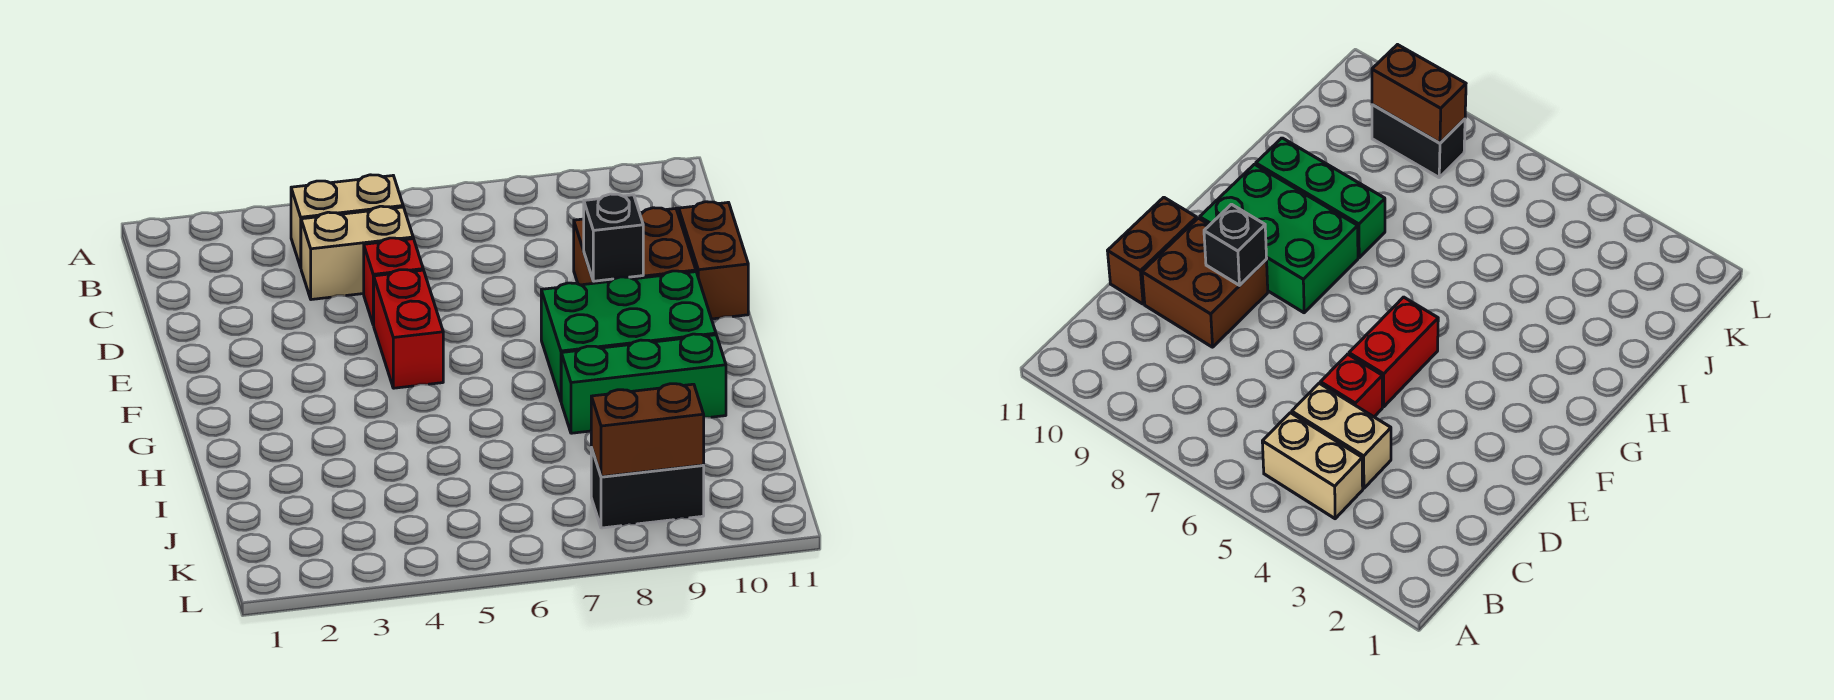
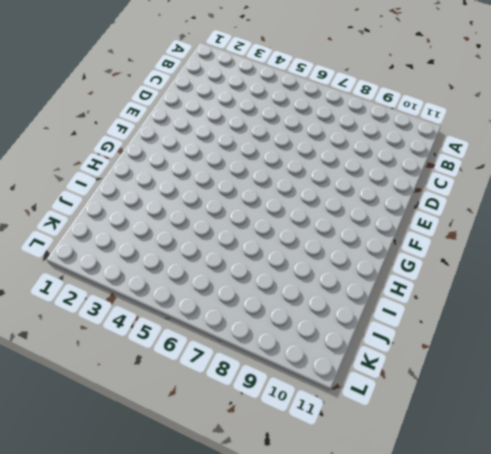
none -> tan brick B4:B5 level 1
none -> tan brick C4:C5 level 1

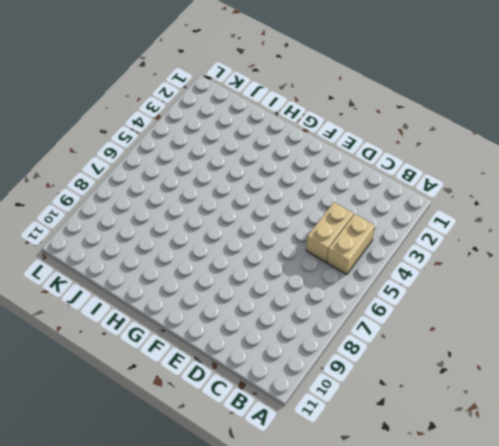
none -> red brick D5 level 1
none -> brown brick D9:E10 level 1

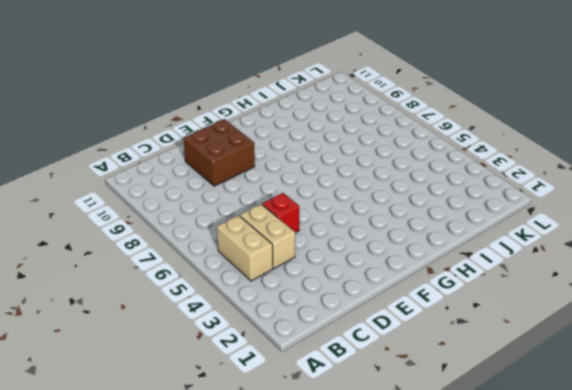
none -> brown brick D11:E11 level 1
none -> red brick E5:F5 level 1

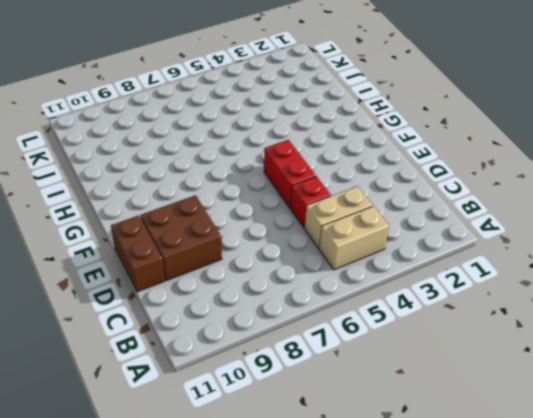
none -> green brick F8:G10 level 1
none -> green brick H8:H10 level 1

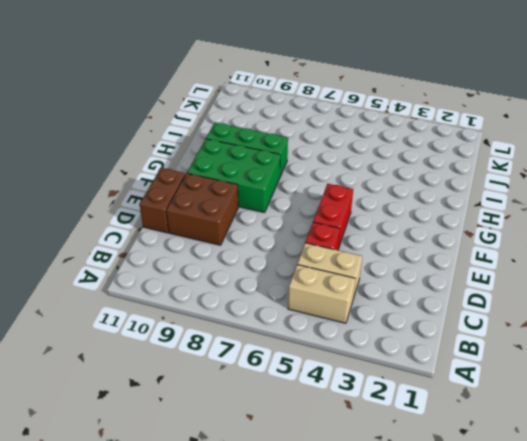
none -> black brick K8:K9 level 1
none -> black brick E9 level 2

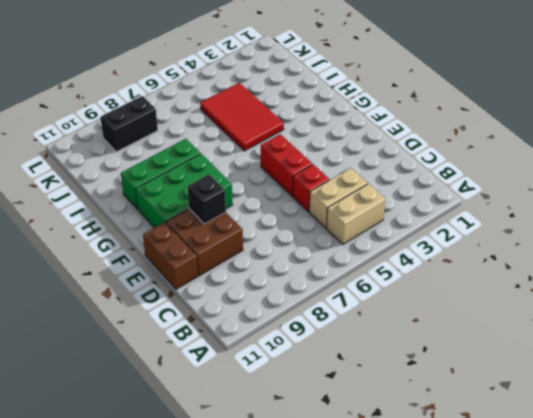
red tile H4:J5 level 1 -> none
none -> brown brick K8:K9 level 2

